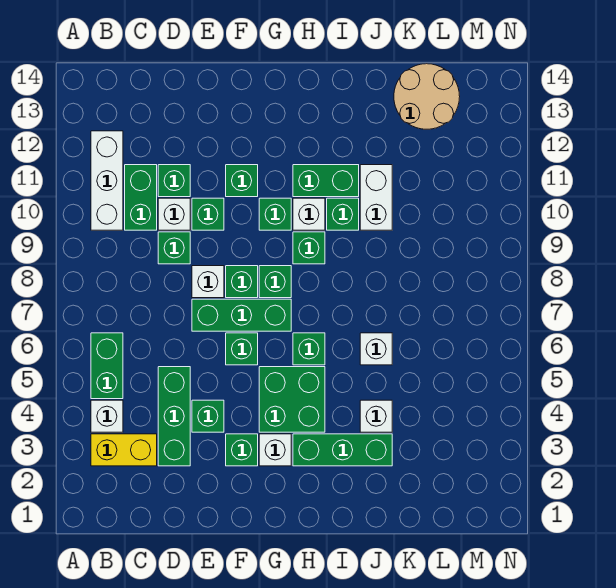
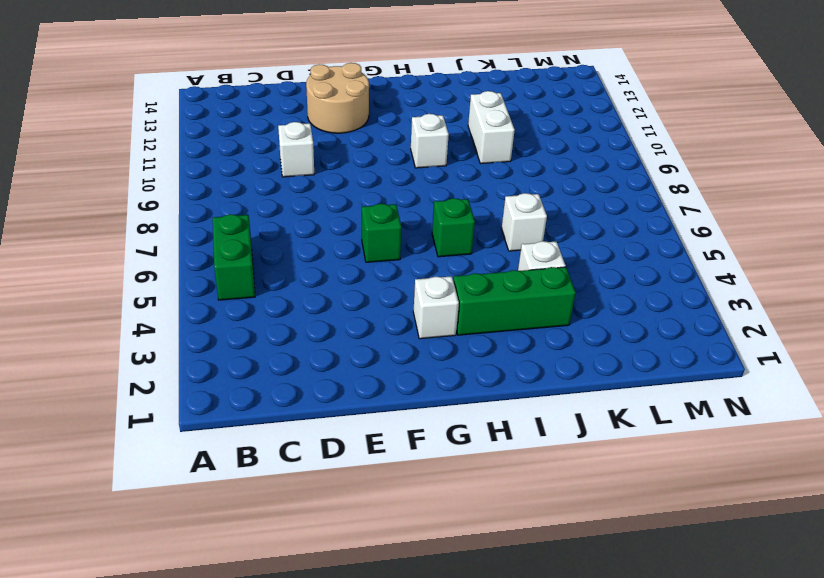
tan round brick E12:F13 level 1 -> tan round brick K13:L14 level 1
none -> yellow brick B3:C3 level 1
none -> white brick B4 level 1
none -> white brick B10:B12 level 1
none -> green brick C10:C11 level 1

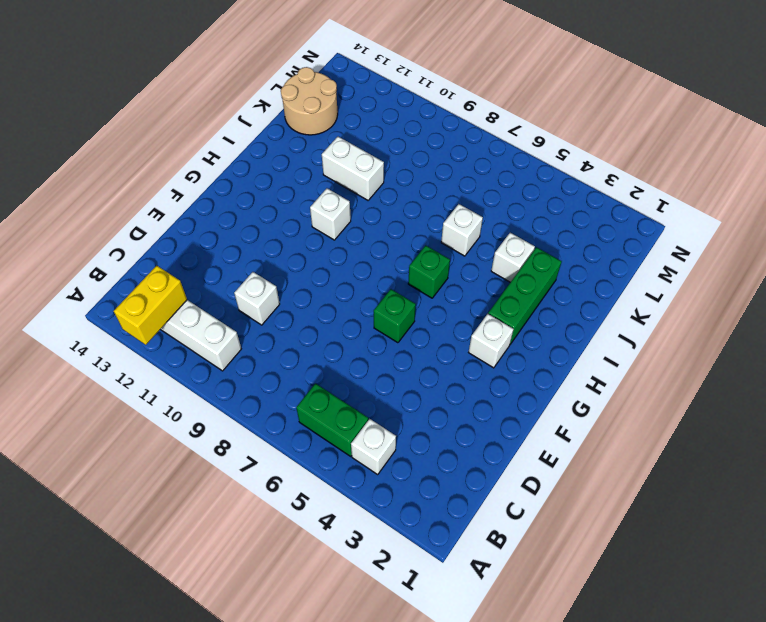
yellow brick A12:B12 level 2 -> yellow brick B3:C3 level 1
none -> green brick C10:C11 level 1
none -> green brick D3:D5 level 1
none -> green brick D9 level 1
none -> green brick D11 level 1

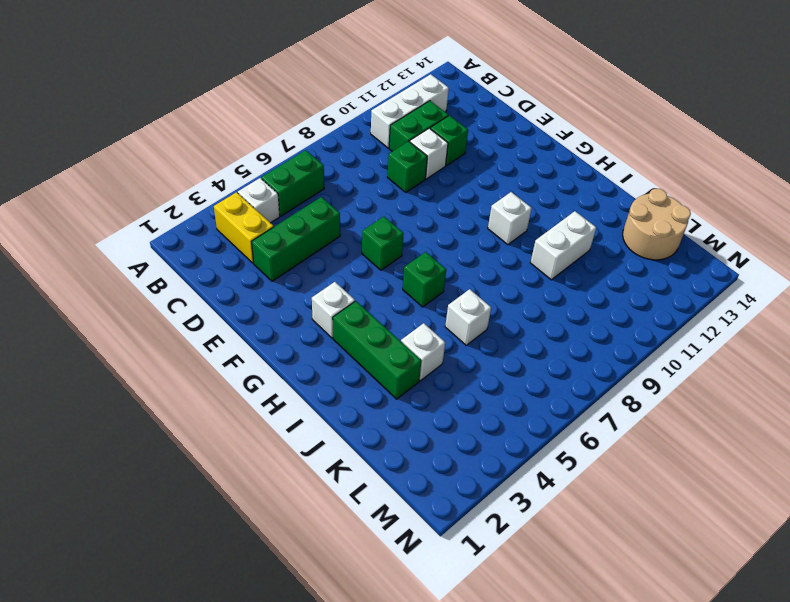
none -> green brick E4 level 1
none -> green brick E7:G7 level 1
none -> white brick E8 level 1
none -> green brick E10 level 1

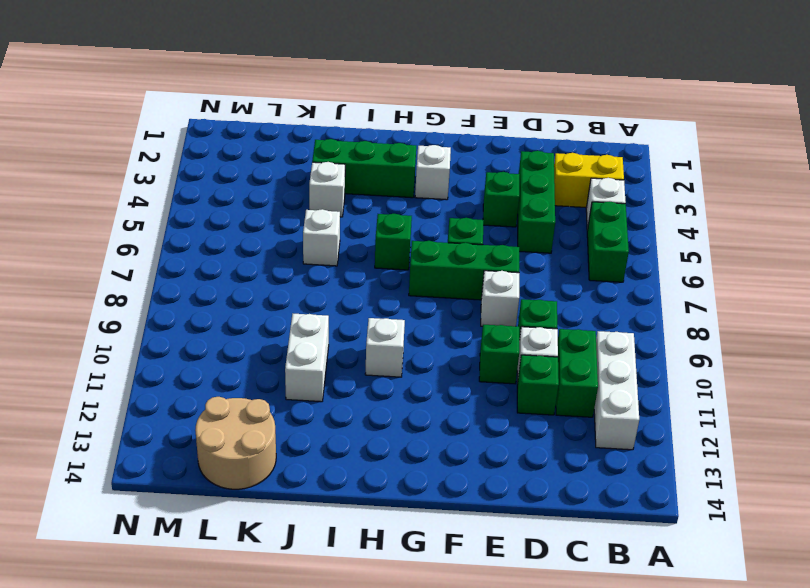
none -> green brick F3 level 1
none -> green brick F8 level 1
none -> green brick F11 level 1
none -> green brick G4:H5 level 1

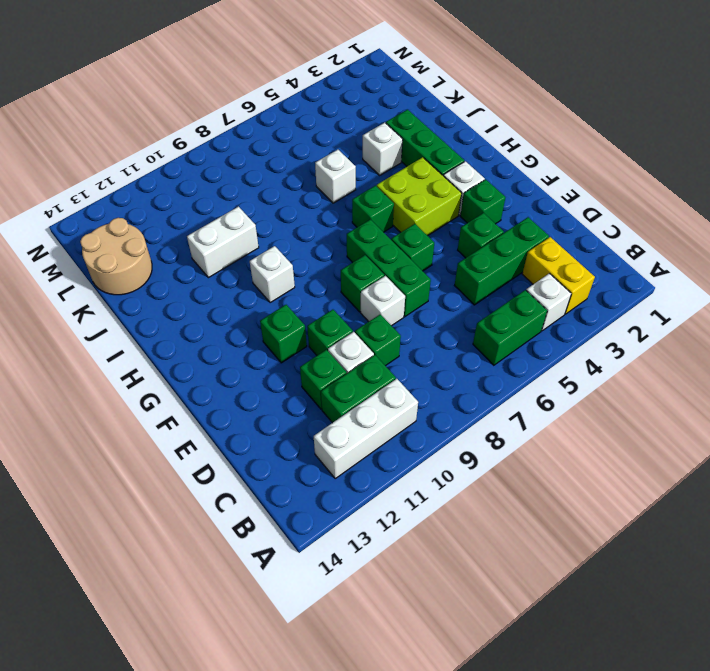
lime brick G4:H5 level 1 -> green brick G4:H5 level 1
none -> green brick G8 level 1
none -> green brick G10 level 1
none -> green brick H9 level 1
none -> green brick H11:I11 level 1

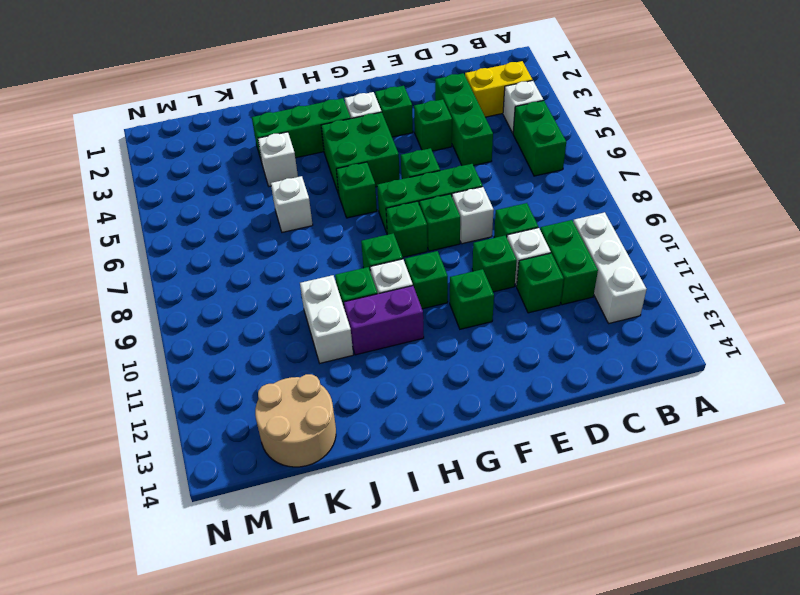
purple brick H11:I11 level 1 -> green brick H11:I11 level 1

